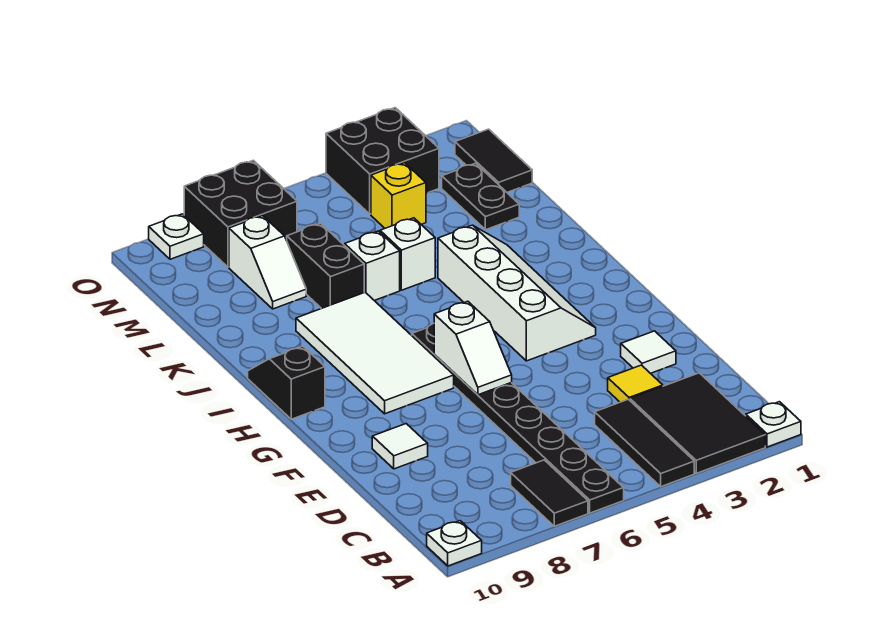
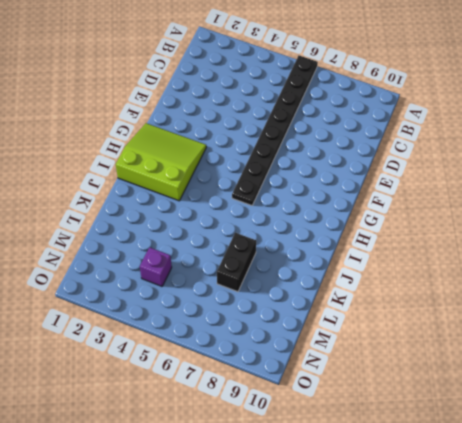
lime slope G1:I3 level 1 top I -> white slope G3:J4 level 1 top 4
purple brick M4 level 1 -> yellow brick M4 level 1
none -> white plate A1 level 1
none -> black tile A2:C3 level 1
none -> black tile A4:C4 level 1

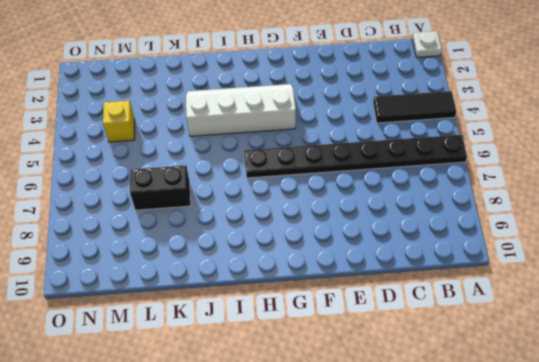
none -> black tile A2:C3 level 1
none -> black tile A7:B7 level 1
none -> white plate A10 level 1

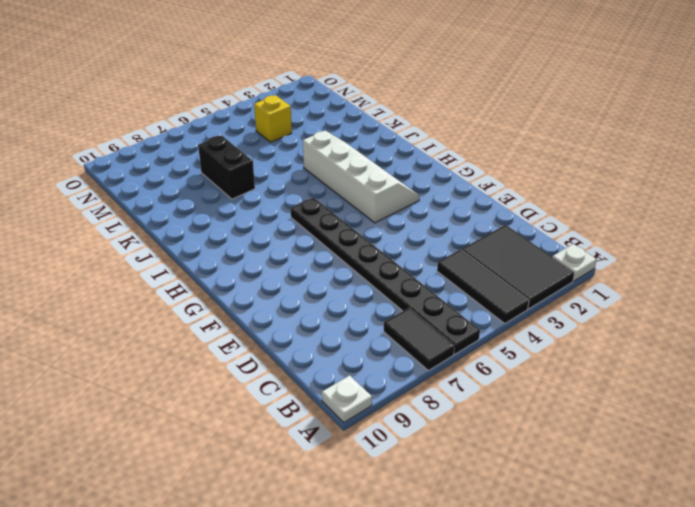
none -> yellow tile D3 level 1
none -> white tile E2 level 1
none -> white tile E9 level 1

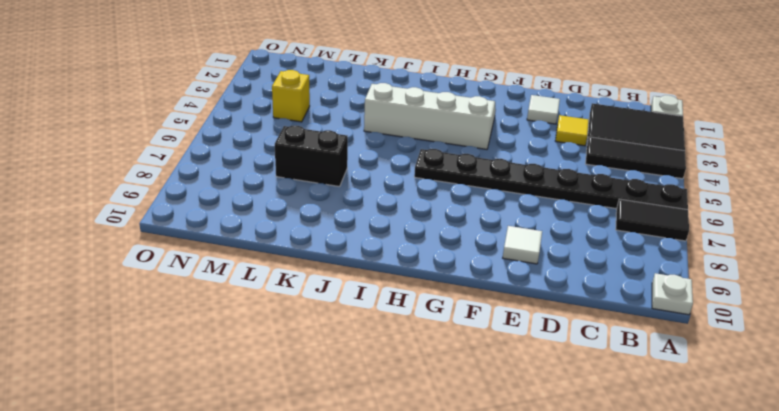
none -> white tile G7:J8 level 1
none -> black slope H10:I10 level 1 top H
none -> white brick K5 level 1

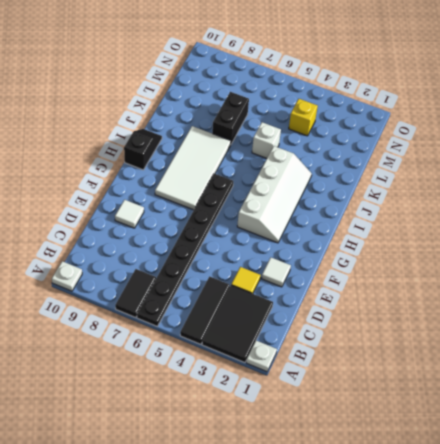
none -> white brick K6 level 1
none -> black plate L2:M2 level 1
none -> white slope L8:M8 level 1 top M

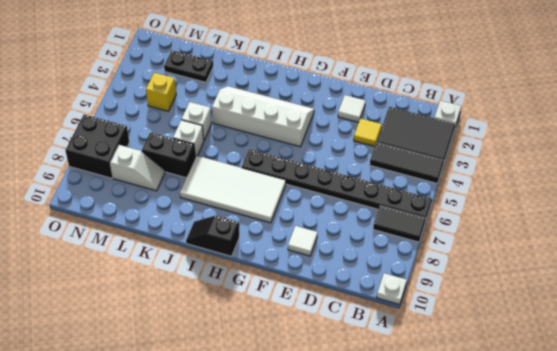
none -> black tile M1:N1 level 1
none -> black brick N3:O4 level 1
none -> white plate O9 level 1

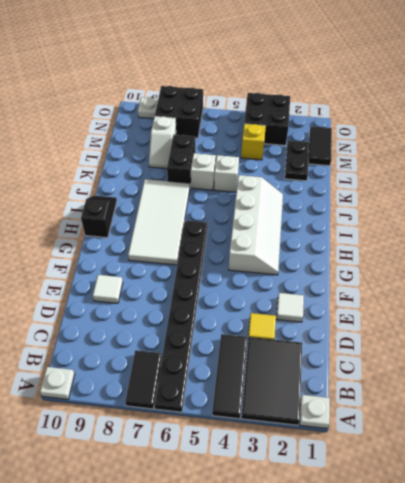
none -> white slope F6:G6 level 2 top G

